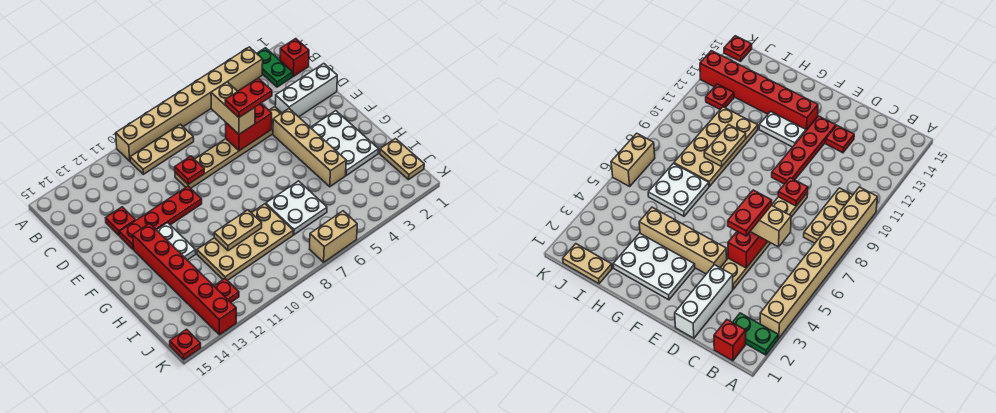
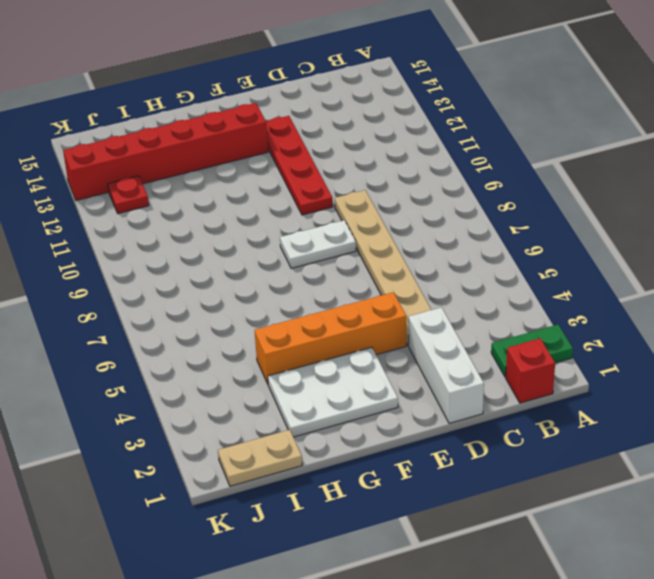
orange brick E4:H4 level 1 -> tan brick E4:H4 level 1
white plate E8:F8 level 1 -> white plate F12:G12 level 1
none -> tan brick A3:A10 level 1
none -> tan plate B8:B10 level 1
none -> red plate D13 level 1

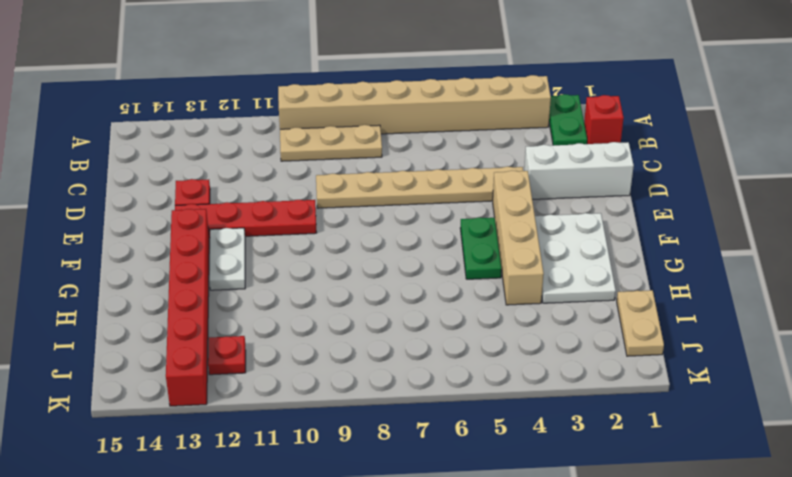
green plate F5:G5 level 1 -> none
none -> white plate H6:I7 level 1
none -> tan plate H8:I11 level 1
none -> tan brick K6:K7 level 1

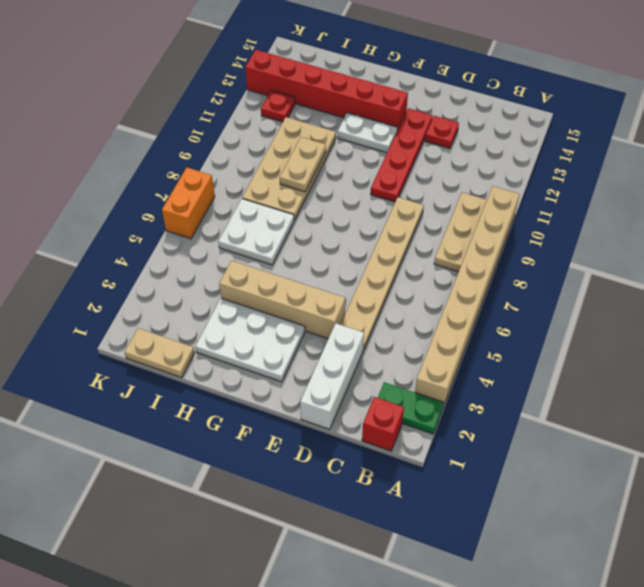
orange brick K6:K7 level 1 -> tan brick K6:K7 level 1
none -> red plate K15 level 1
none -> red brick D5:D6 level 2
none -> red plate D9 level 2

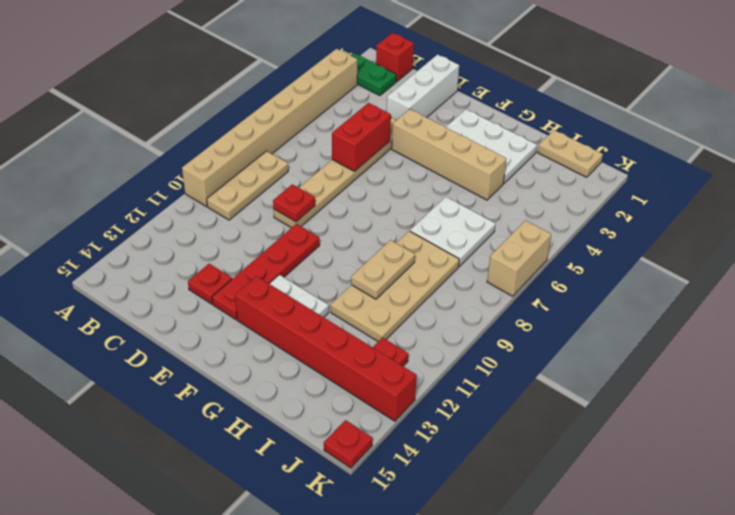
none -> tan brick C6:D6 level 3
none -> red plate D5:D6 level 4

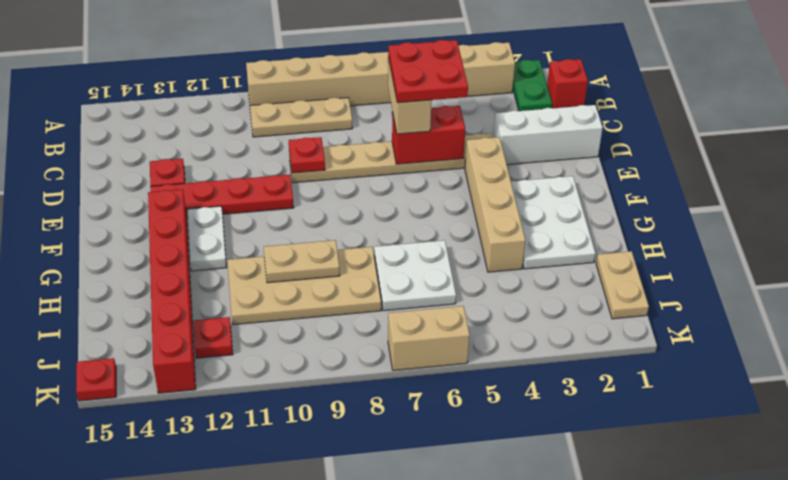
red plate C5:D6 level 4 -> red plate D5:D6 level 4

